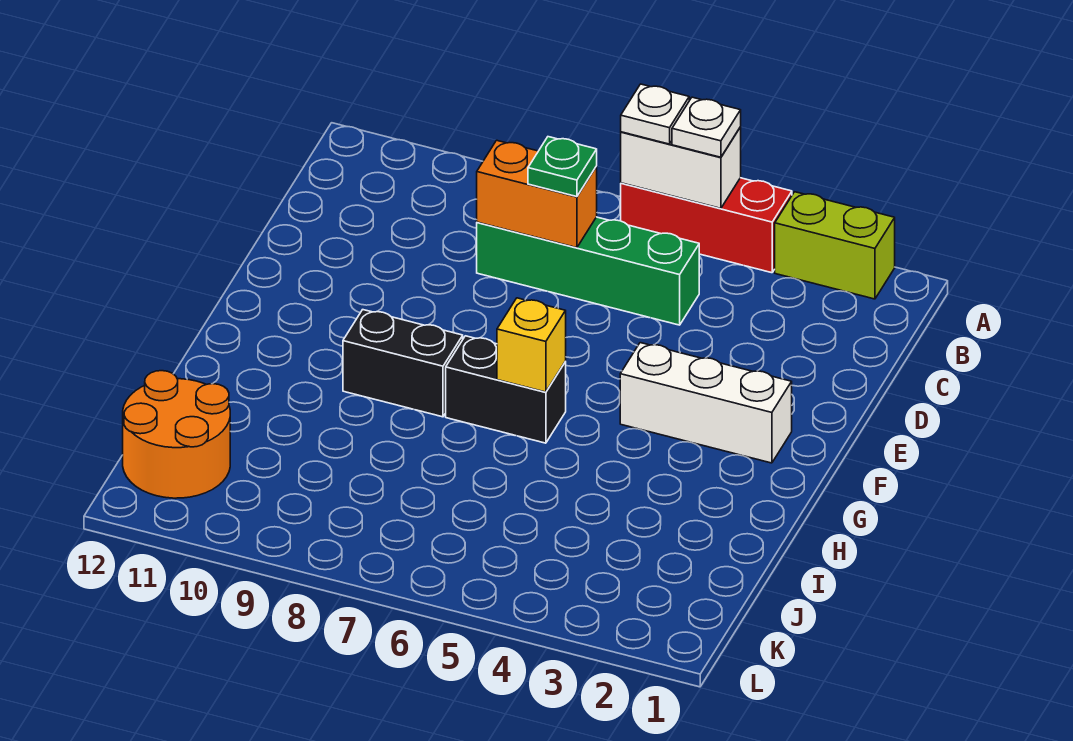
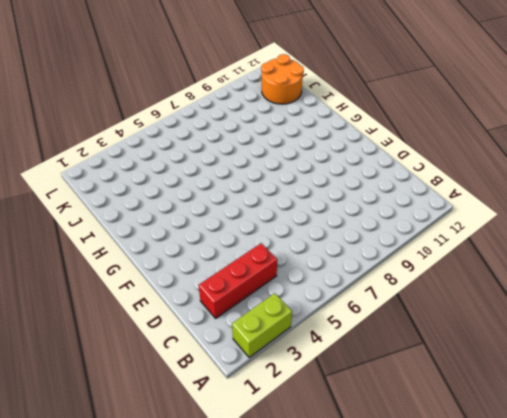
red brick C2:C4 level 1 -> red brick A4:A6 level 1
none -> green brick C5:C8 level 1
none -> white brick F2:F4 level 1
none -> black brick G6:G7 level 1

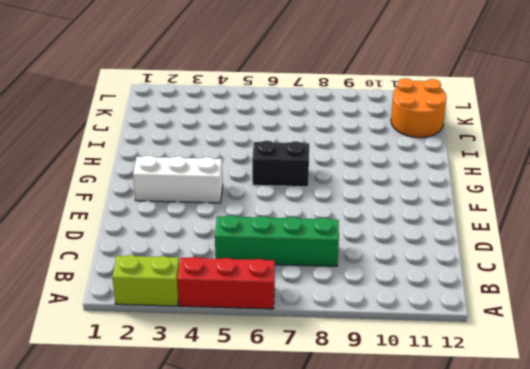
none -> black brick G8:G9 level 1
none -> white brick A5:A6 level 2
none -> orange brick C7:C8 level 2

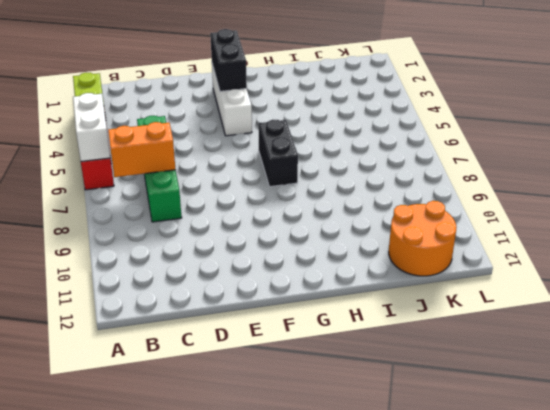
orange brick B7:C7 level 2 -> orange brick C7:C8 level 2
black brick F2:F3 level 2 -> black brick G8:G9 level 1
none -> yellow brick G6 level 2
none -> white plate A5 level 3
none -> white plate A6 level 3

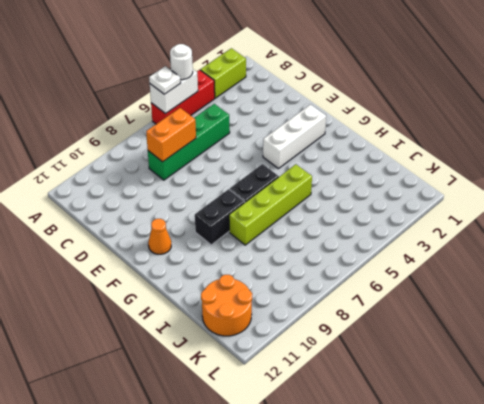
white round brick A5 level 3 -> white plate A5 level 3
orange cone F11 level 1 -> none
lime brick H5:H8 level 1 -> none
none -> yellow brick G6 level 2
none -> green plate C7 level 3

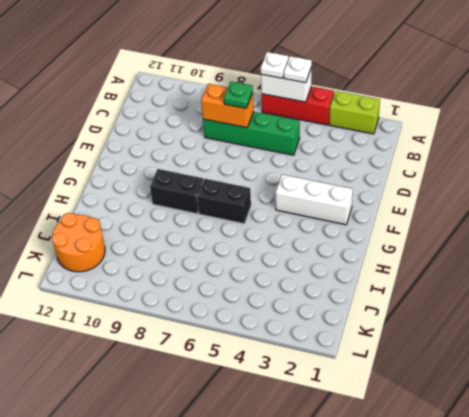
none -> yellow brick G6 level 2

